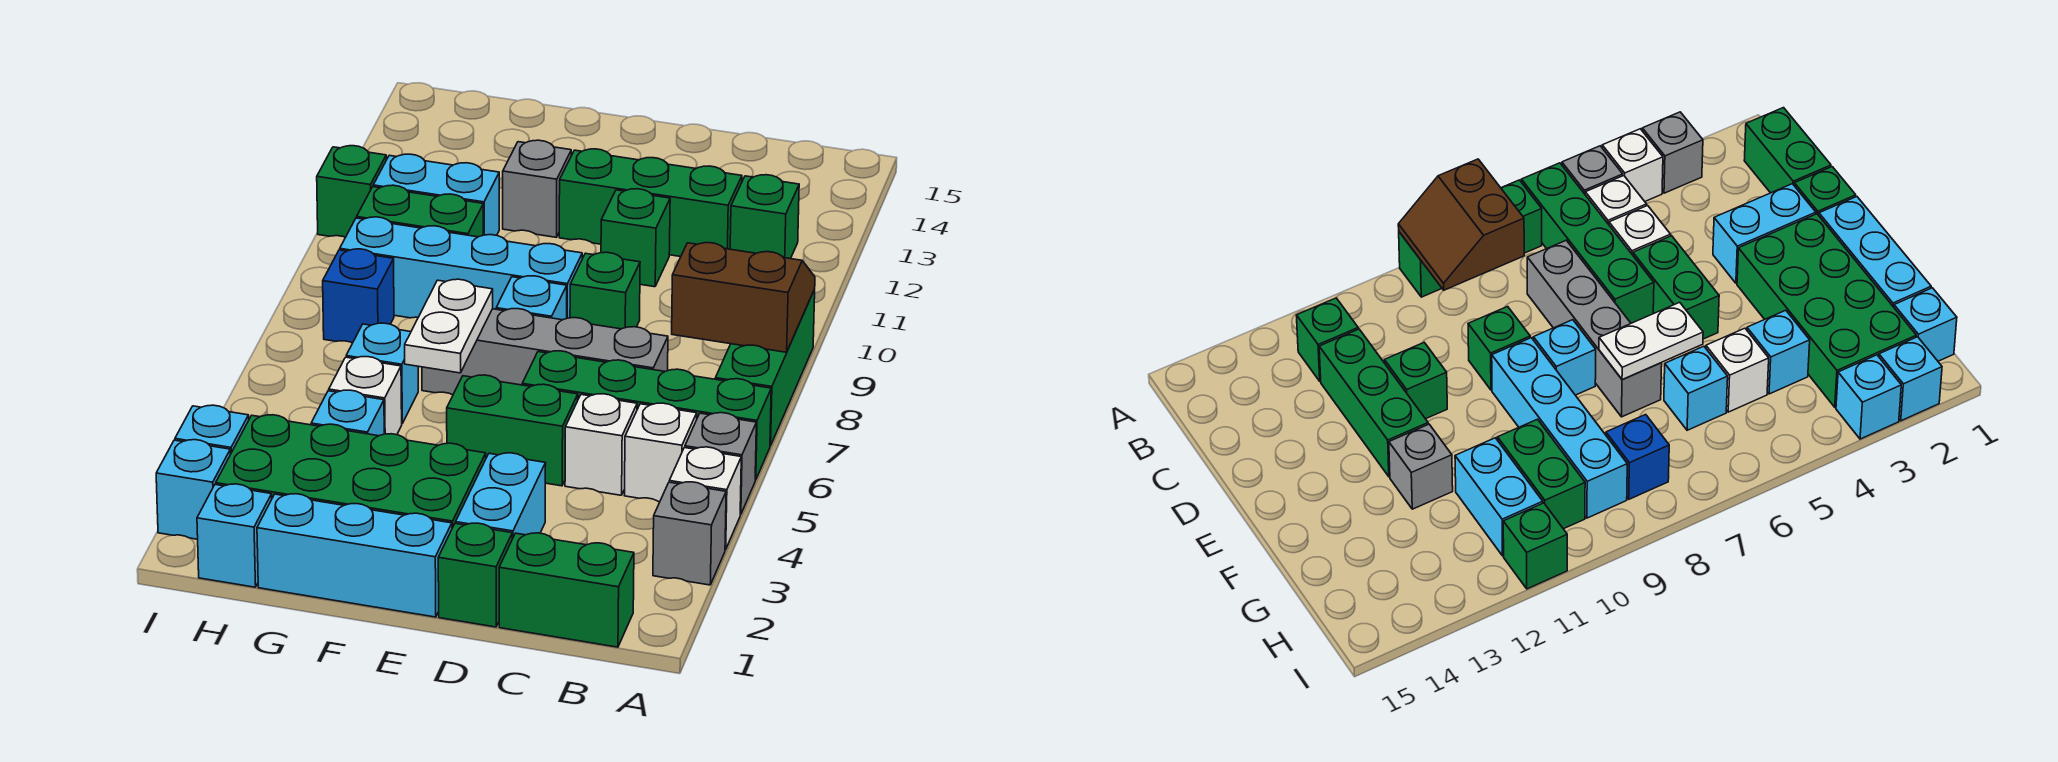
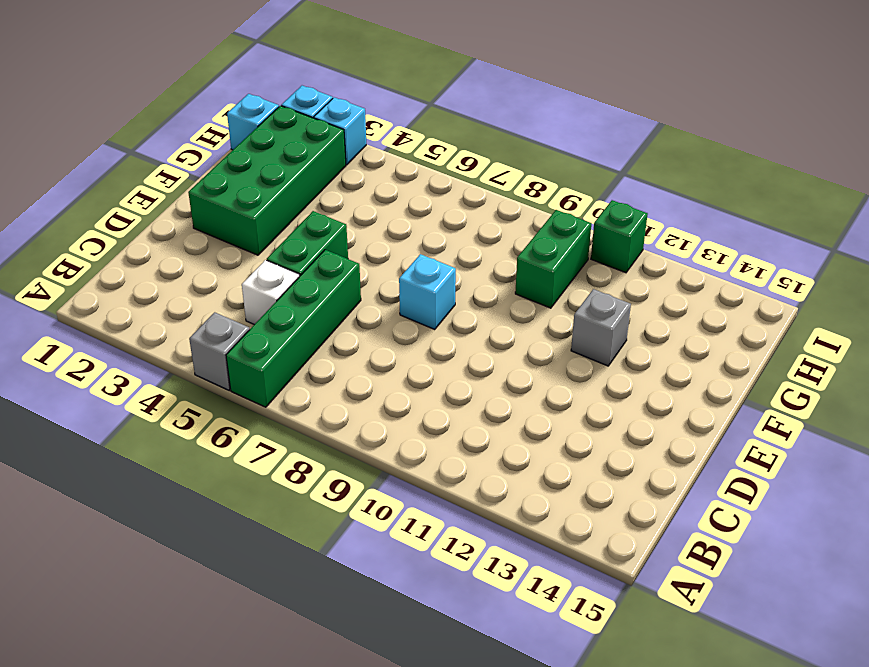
none -> grey brick A3 level 1
none -> white brick A4 level 1
none -> green brick A7:A9 level 1
none -> green brick B1:C1 level 1

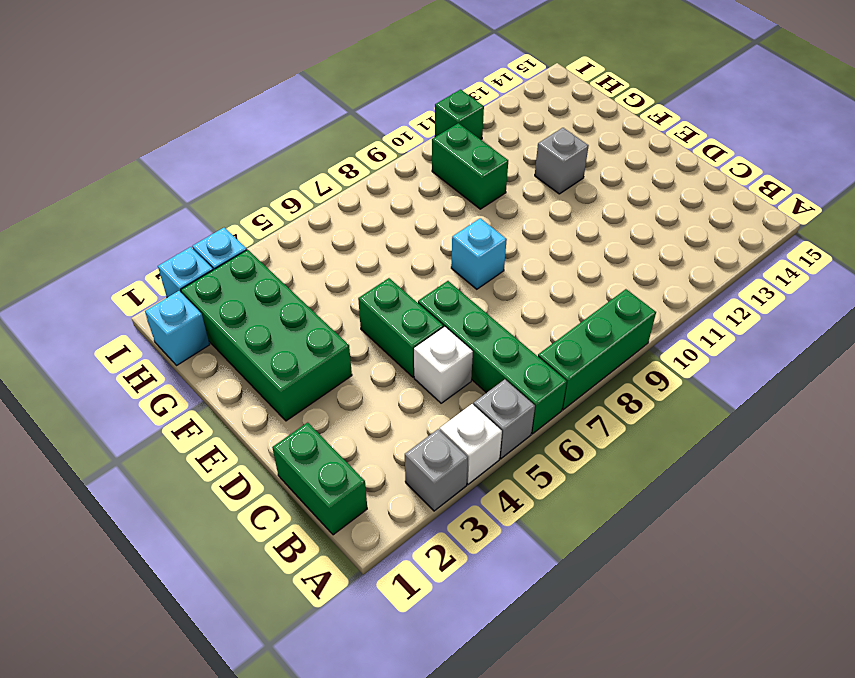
none -> white brick B5 level 1
none -> green brick B12 level 1
none -> grey brick C7:F7 level 1
none -> green brick C12:E12 level 1

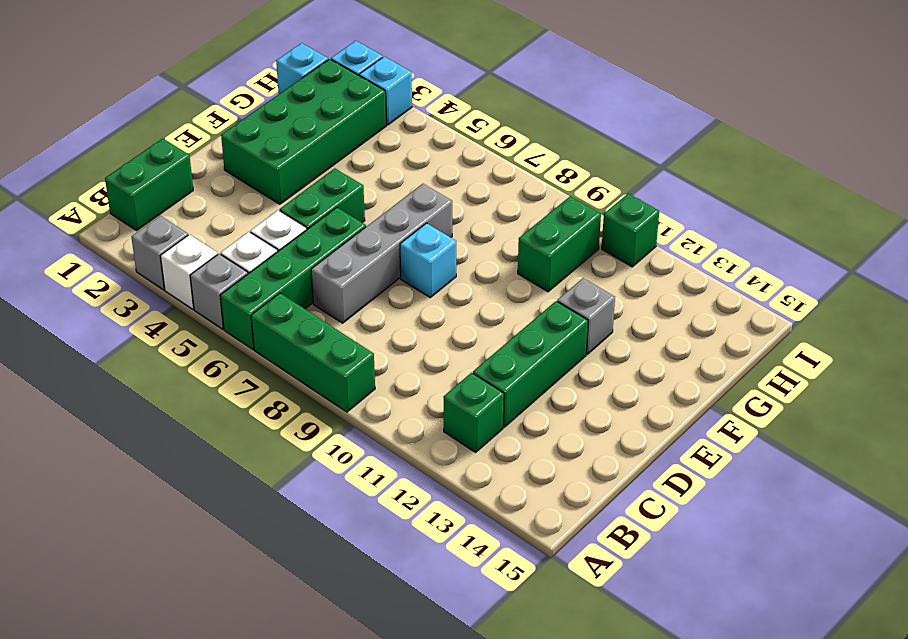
none -> green brick D1 level 1
none -> cyan brick D2:D3 level 1
none -> green brick D9 level 1
none -> green brick D11 level 1

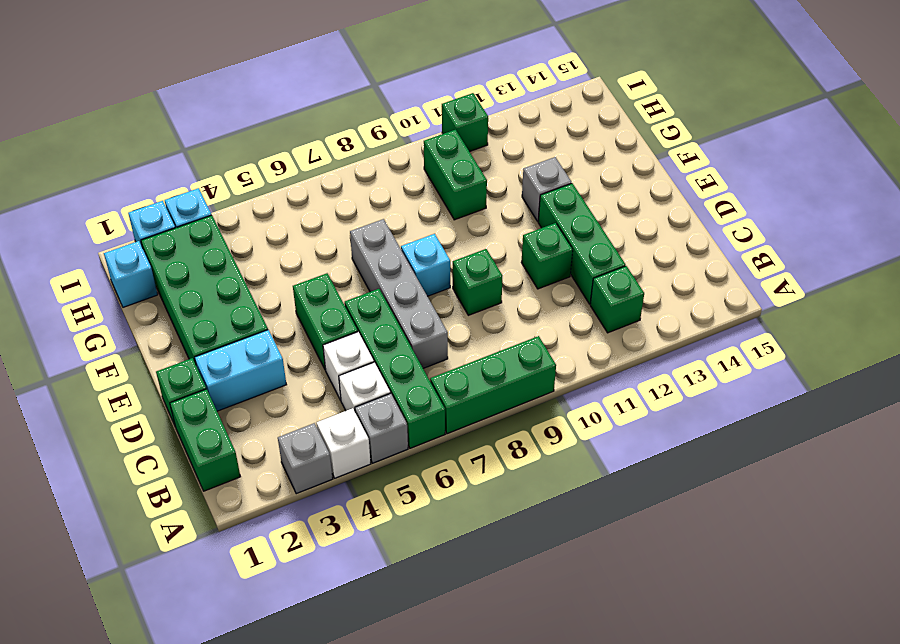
none -> cyan brick E1:G1 level 1
none -> cyan brick E9:H9 level 1
none -> cyan brick G4 level 1
none -> white brick G5 level 1

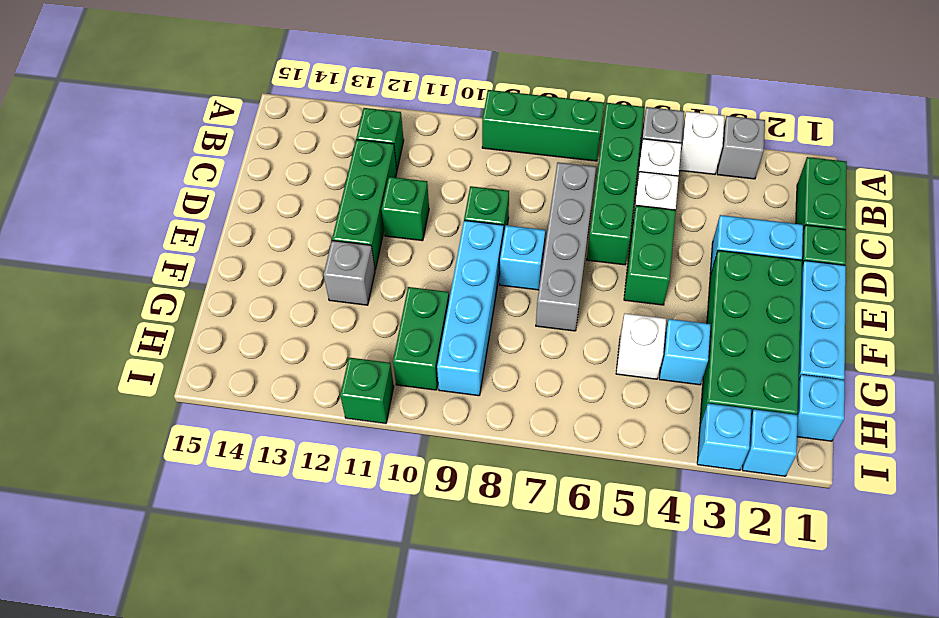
none -> cyan brick G6 level 1
none -> cyan brick G11:H11 level 1
none -> blue brick H8 level 1
none -> brown slope A8:B9 level 2 top 8

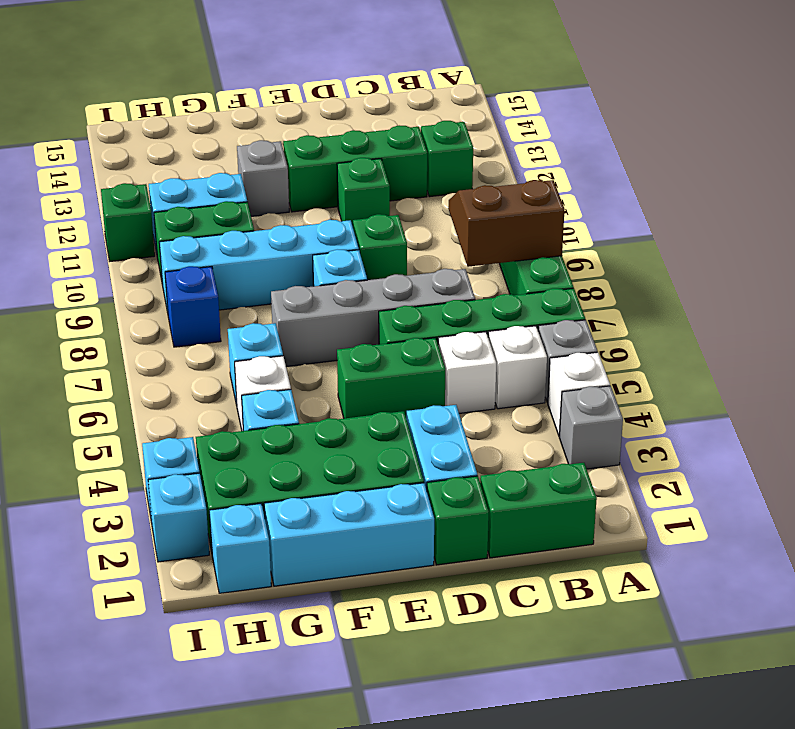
none -> white plate F6:F7 level 2

